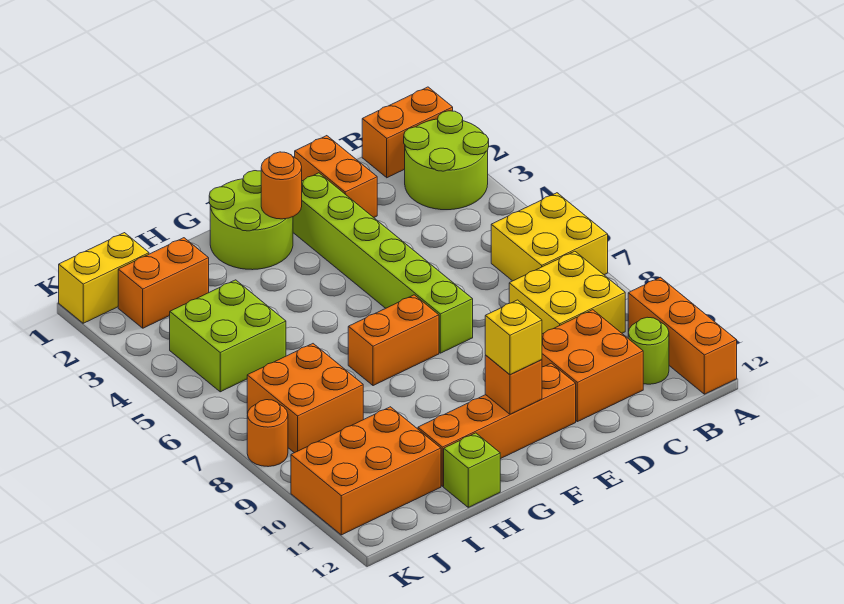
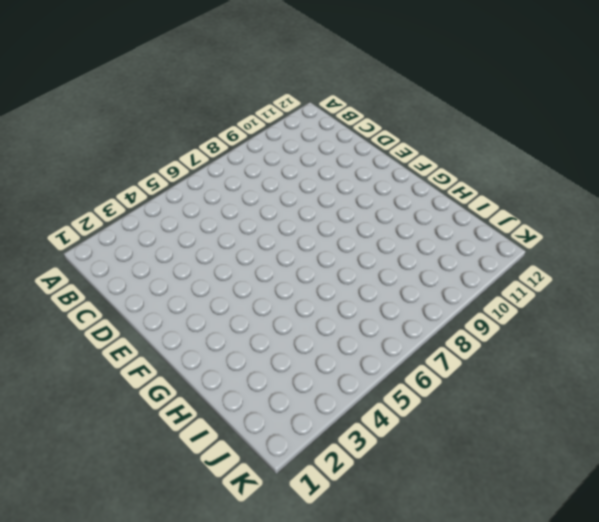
none -> orange brick A1:B1 level 1
none -> lime round brick A2:B3 level 1
none -> yellow brick A6:B7 level 1

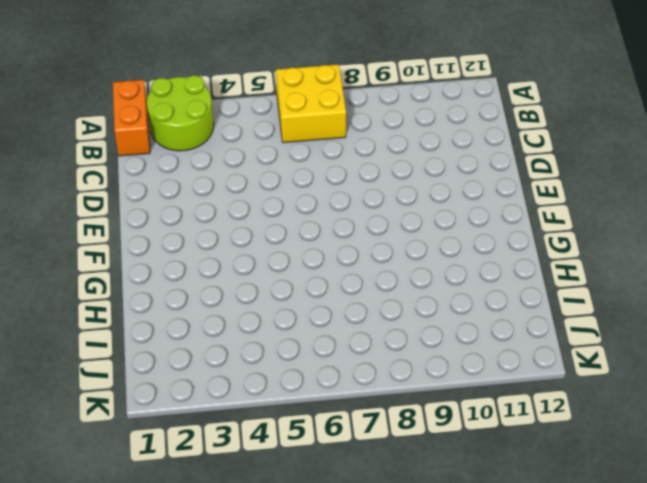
none -> orange brick A10:A12 level 1
none -> yellow brick B8:C9 level 1
none -> lime round brick B11 level 1

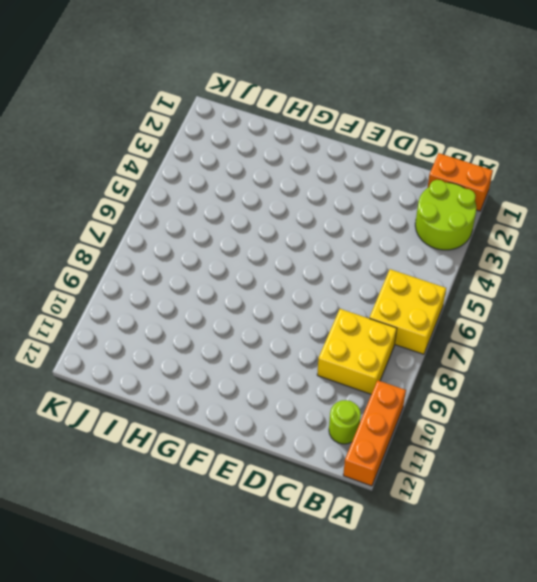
none -> orange brick C10:D11 level 1
none -> orange brick D1:D2 level 1
none -> lime brick E2:E7 level 1

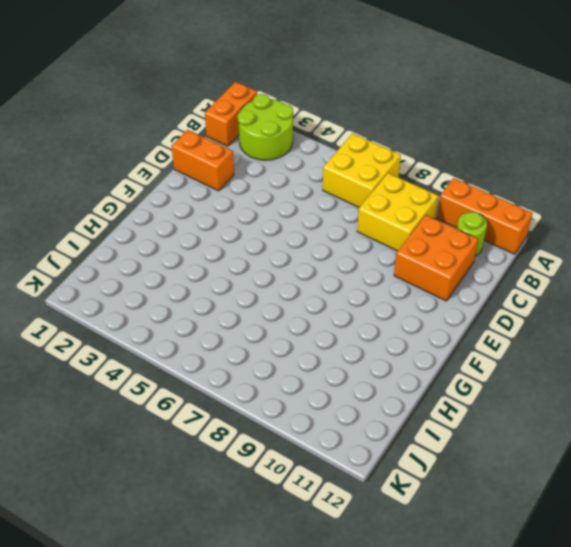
none -> lime brick E2:E7 level 1
none -> orange brick E11:H11 level 1
none -> lime round brick F1:G2 level 1

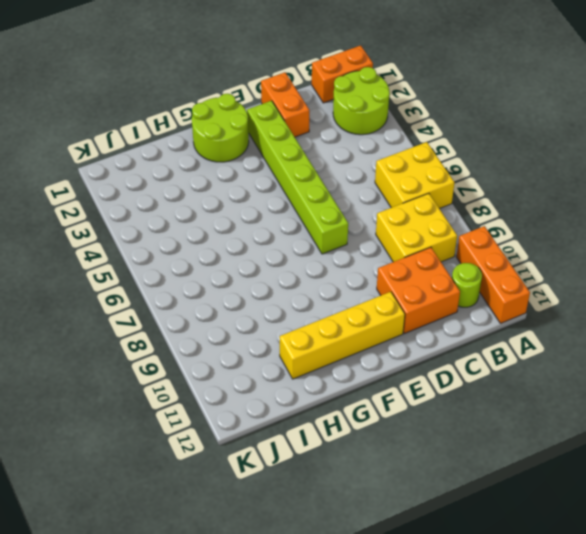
yellow brick E11:H11 level 1 -> orange brick E11:H11 level 1
none -> orange brick F7:G7 level 1
none -> lime brick H12 level 1
none -> orange brick I2:J2 level 1

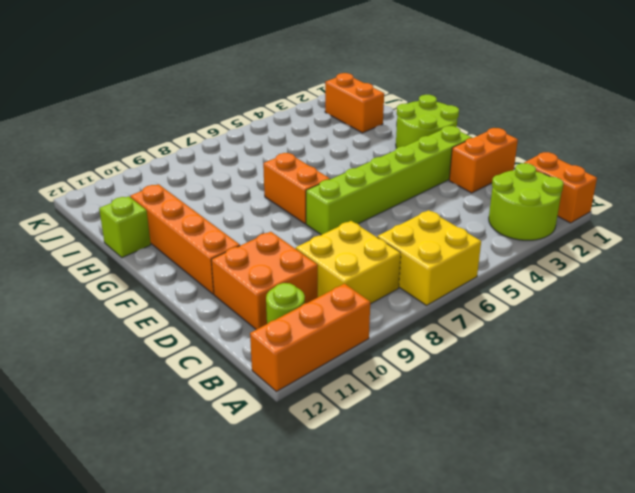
none -> lime brick I4:J5 level 1
none -> orange brick I7:J8 level 1
none -> orange brick I10:K11 level 1

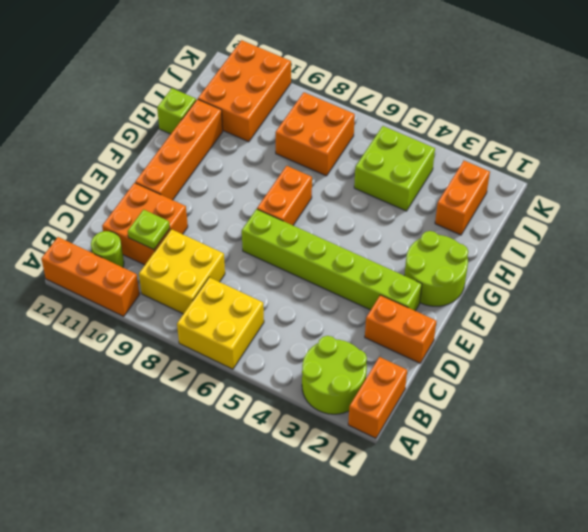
lime plate C10 level 2 -> none
none -> yellow brick J1:K1 level 1
none -> orange round brick K8 level 1
none -> orange round brick F2 level 2

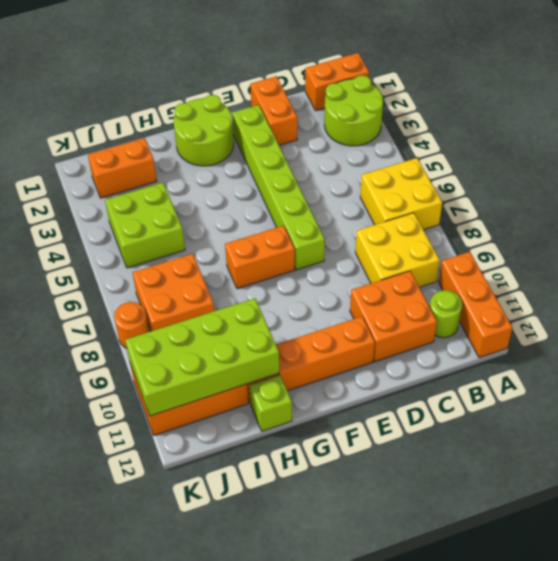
lime brick H10:K11 level 2 -> none
none -> yellow brick J1:K1 level 1
none -> orange round brick F2 level 2
none -> orange brick F11 level 2

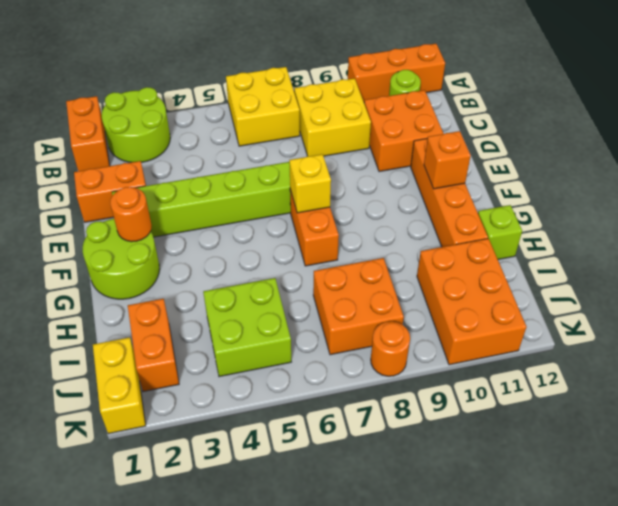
yellow brick F7 level 2 -> yellow brick F11 level 3

